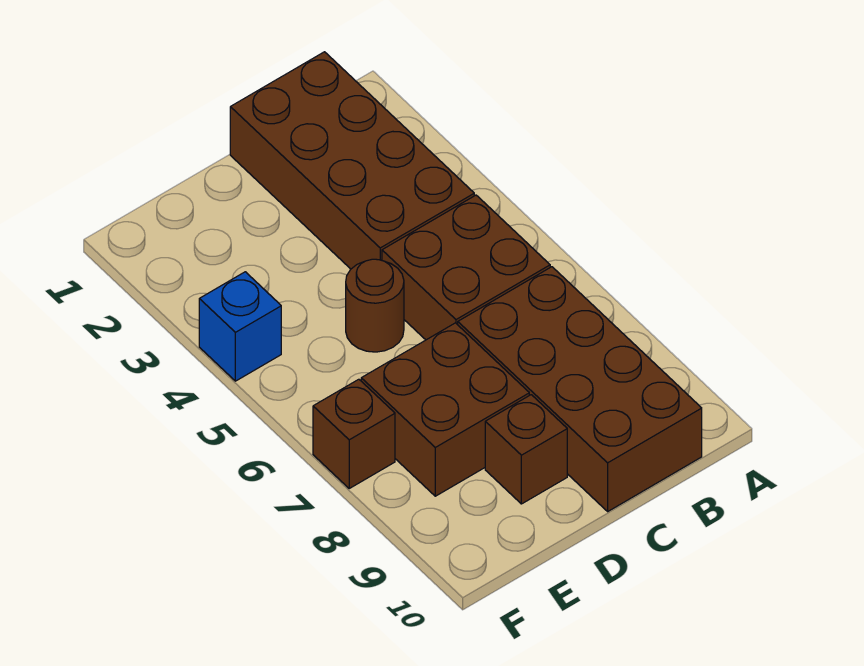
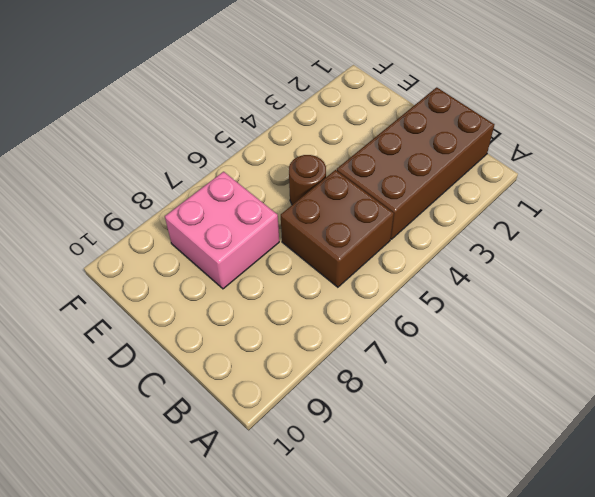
pink brick D7:E8 level 1 -> brown brick D7:E8 level 1
none -> brown brick B7:C10 level 1
none -> brown brick D9 level 1

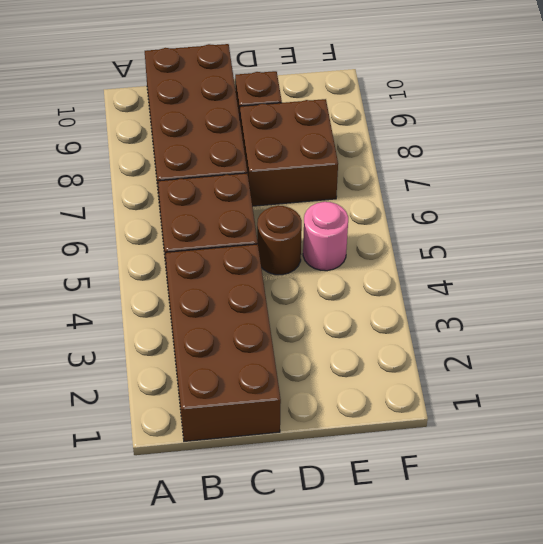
pink round brick E5 level 1 -> none
none -> blue brick F4 level 1
none -> brown brick F7 level 1

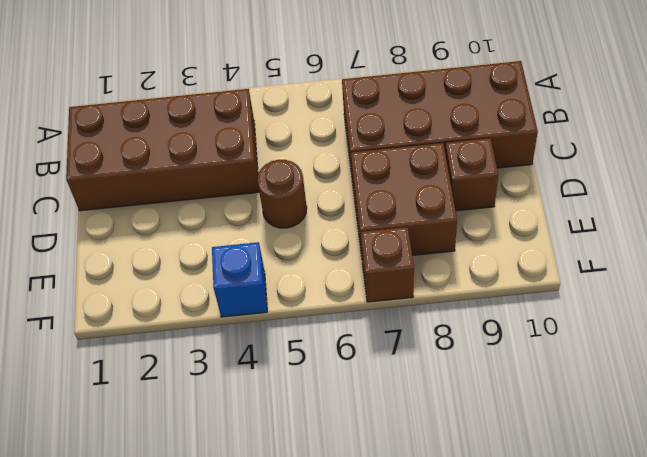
none -> brown brick B5:C6 level 1

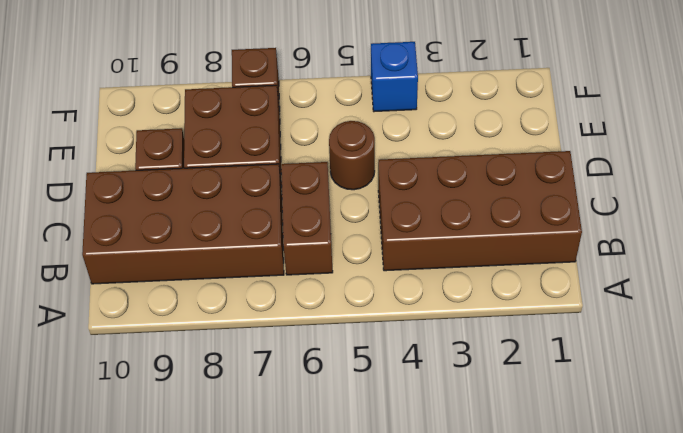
brown brick B6:C6 level 1 -> brown brick B5:C6 level 1

